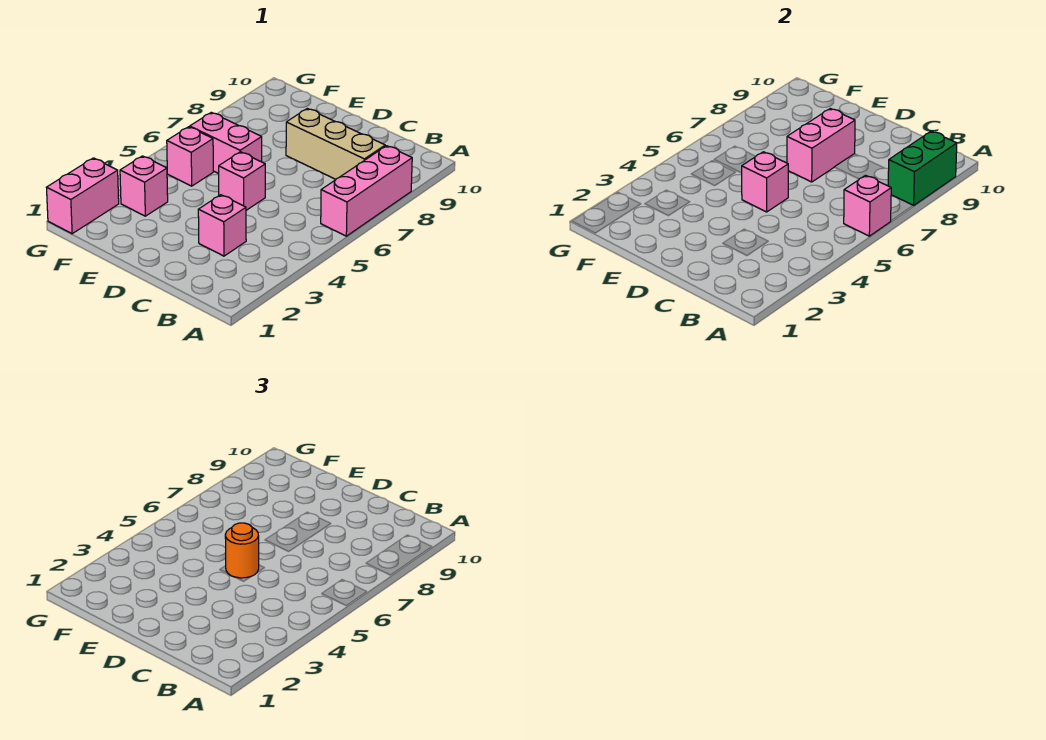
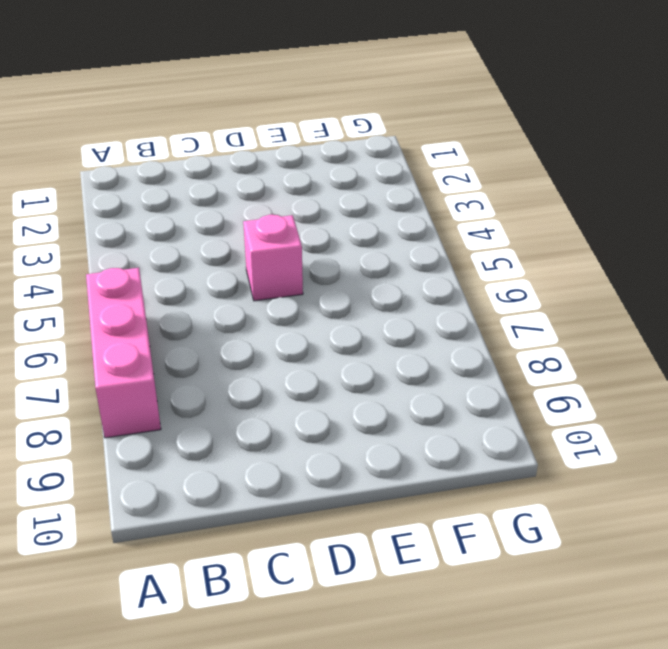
none -> tan brick B8:D8 level 1
none -> pink brick C3 level 1
none -> pink brick E6:F6 level 1

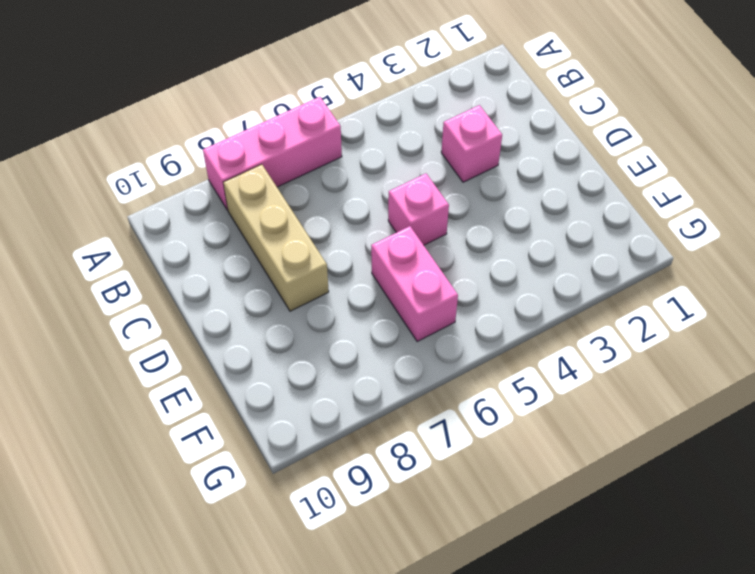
none -> pink brick F3 level 1
none -> pink brick F5 level 1
none -> pink brick G1:G2 level 1

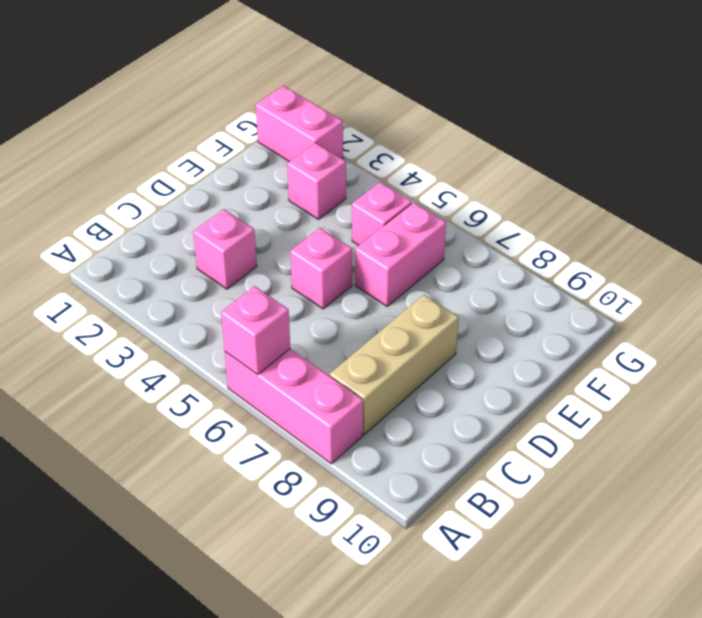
none -> green brick A8:A9 level 2
none -> pink brick D5 level 2
none -> pink brick D7:D8 level 2

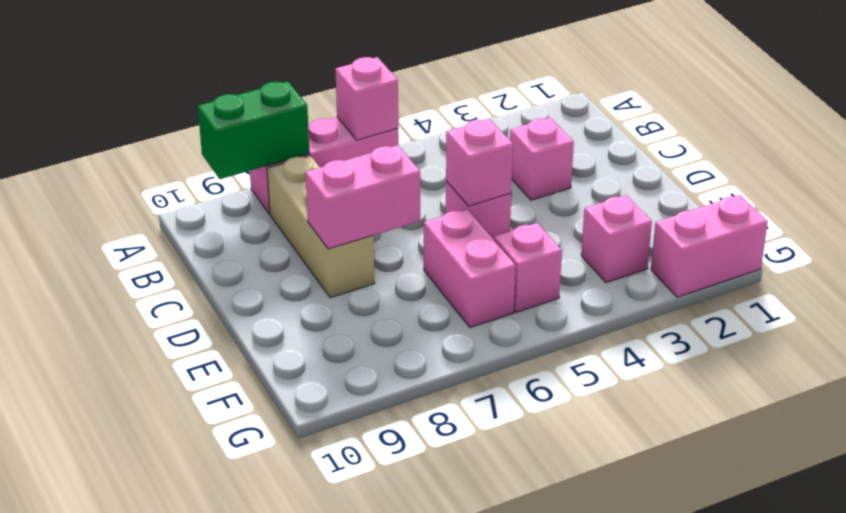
none -> orange round brick D5 level 3

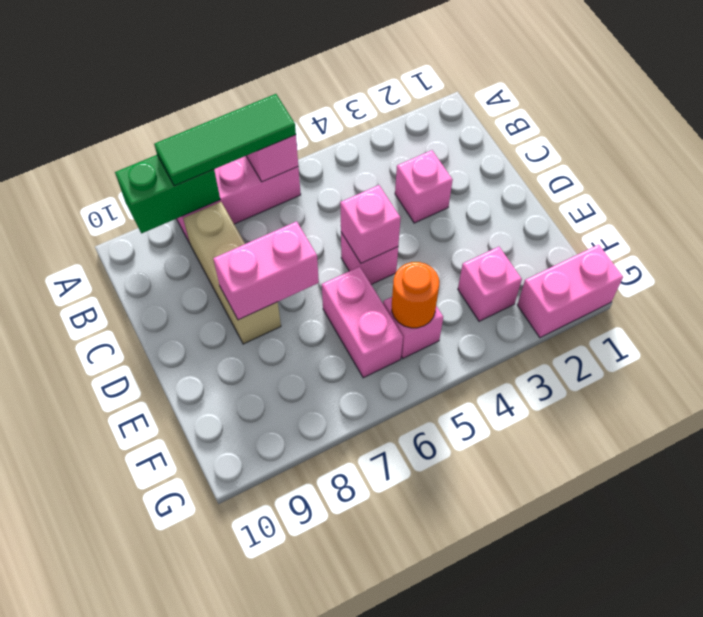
green tile A6:A8 level 3 -> none
orange round brick F5 level 2 -> orange round brick D5 level 3

